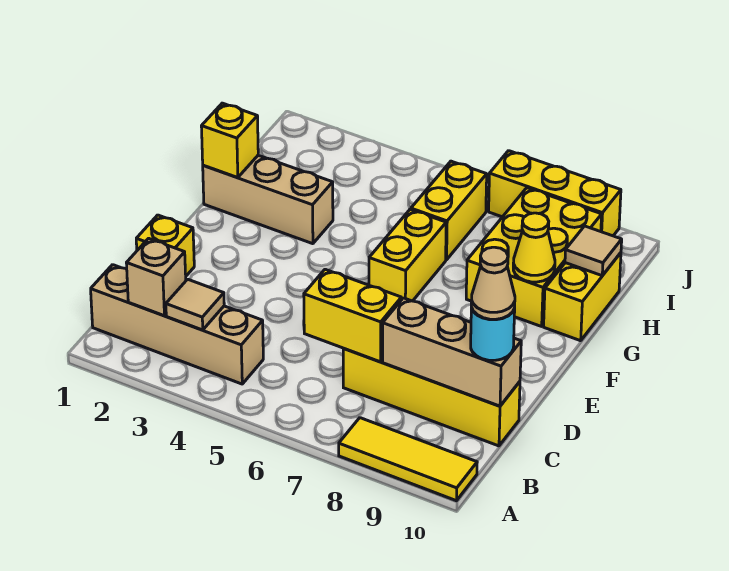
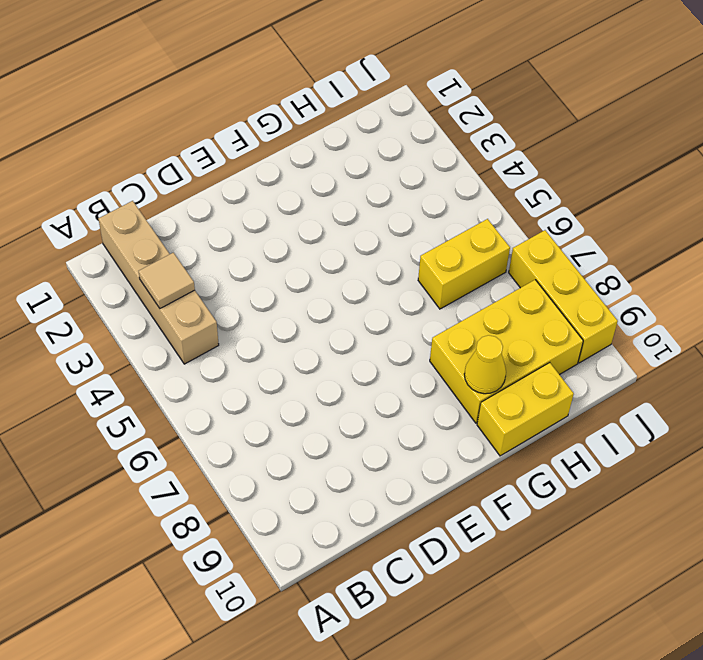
none -> yellow tile A8:A10 level 1
none -> yellow brick C7:C10 level 1
none -> yellow brick D1 level 1

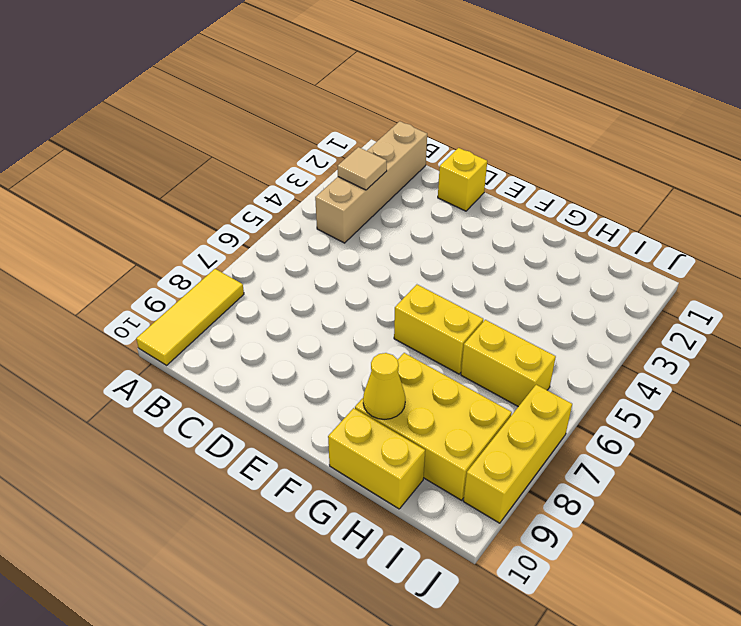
none -> yellow brick C7:C10 level 1
none -> tan brick G1:G3 level 1
none -> tan brick B2 level 2

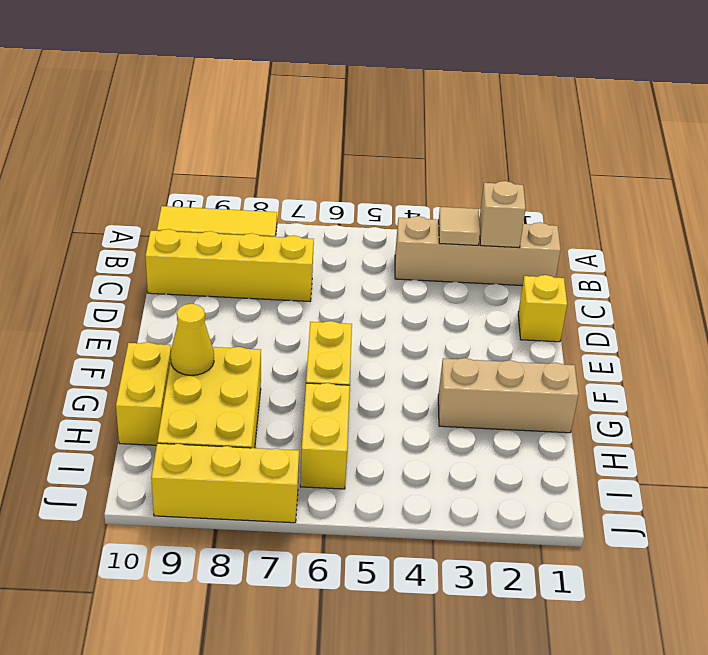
none -> yellow brick C6:C7 level 2
none -> tan brick C8:C10 level 2
none -> yellow brick G1 level 2

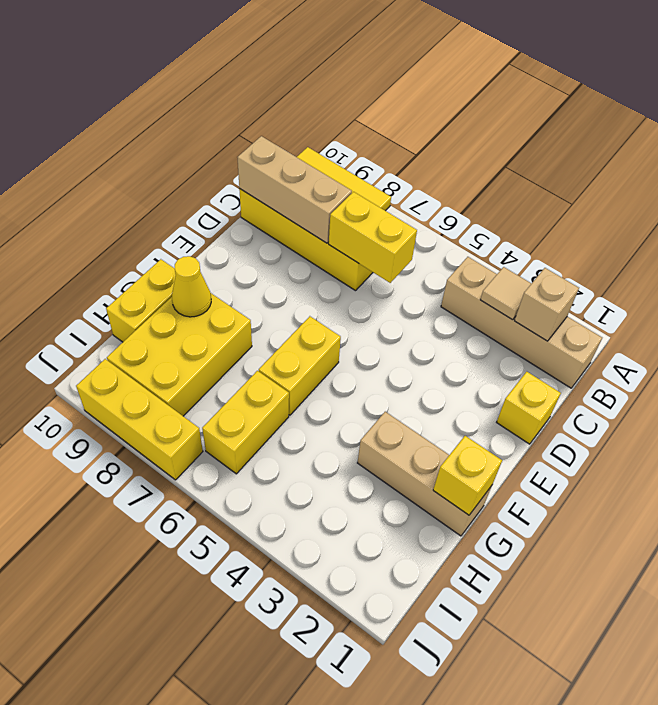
none -> tan tile H10 level 2
none -> cyan round brick C10 level 3
none -> tan cone C10 level 4

